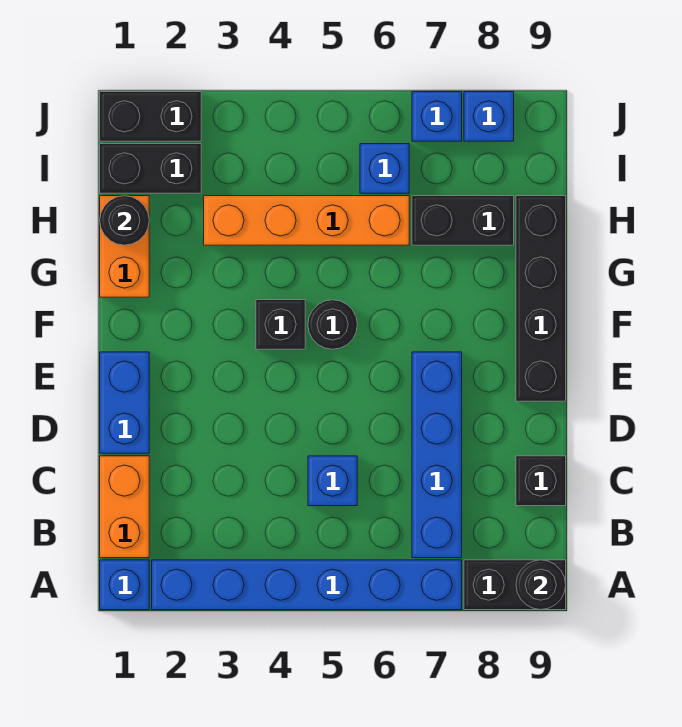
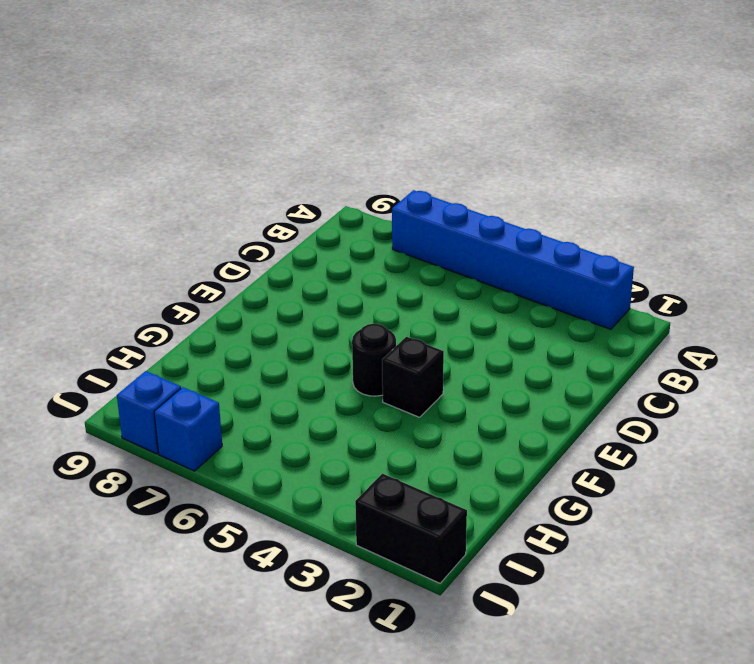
none -> blue brick A1 level 1
none -> black brick A8:A9 level 1
none -> orange brick B1:C1 level 1

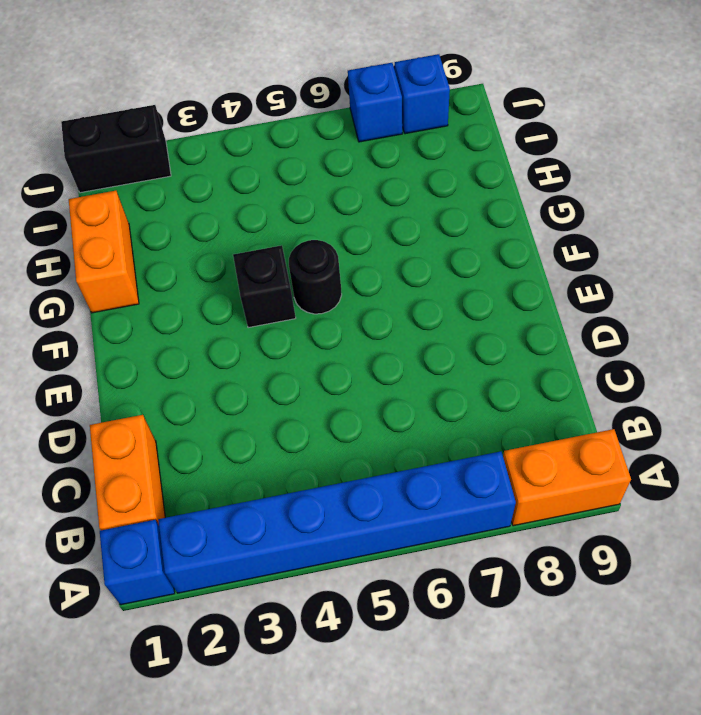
orange brick A8:A9 level 1 -> black brick A8:A9 level 1
none -> blue brick B7:E7 level 1
none -> blue brick C5 level 1
none -> black brick C9 level 1

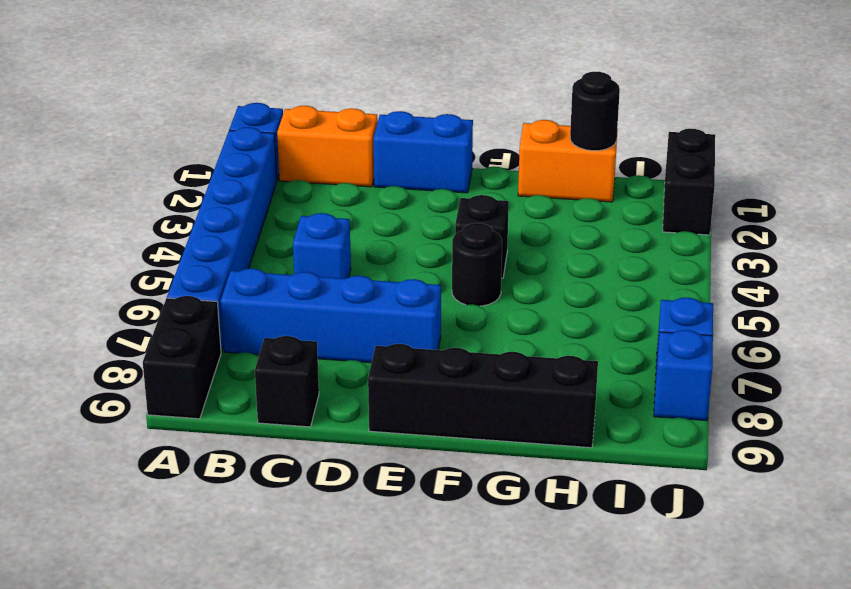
none -> orange brick H3:H6 level 1
none -> black brick H7:H8 level 1
none -> black brick I1:I2 level 1

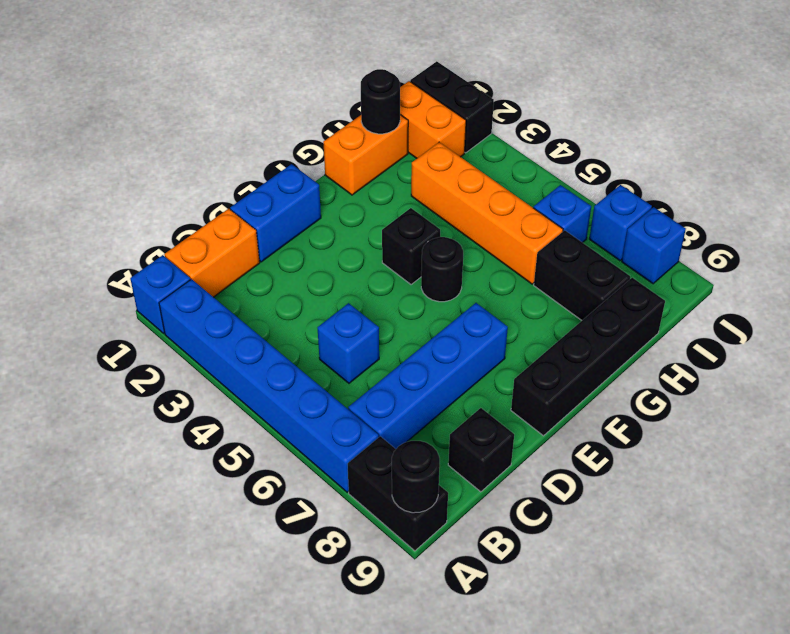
orange brick I1:I2 level 1 -> black brick I1:I2 level 1

